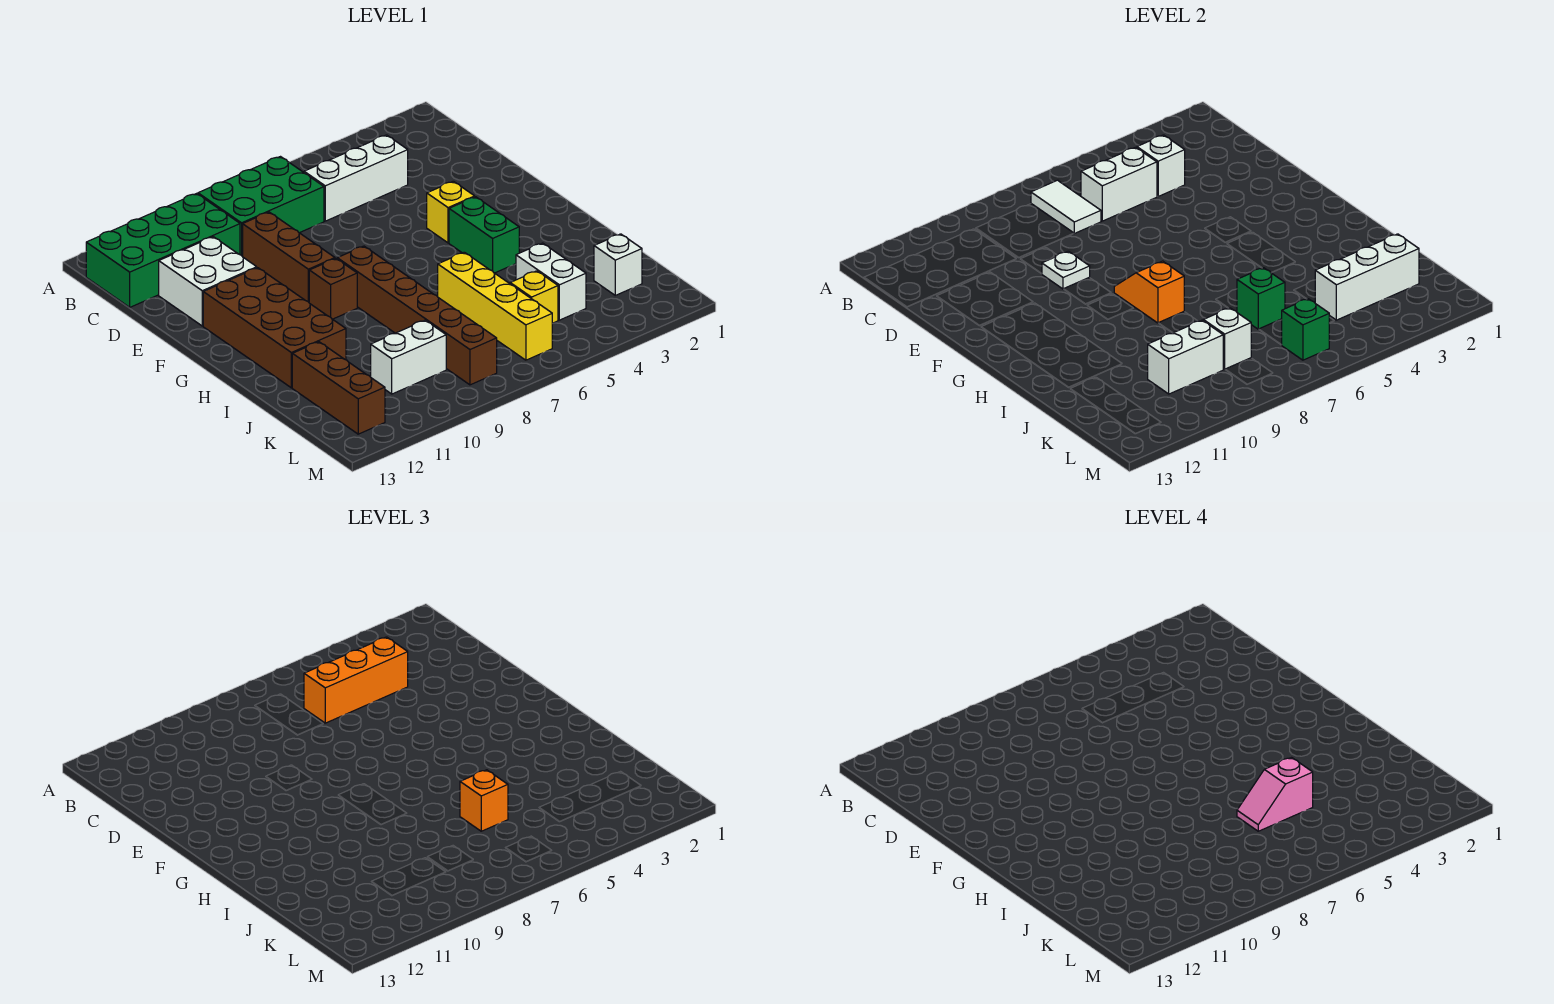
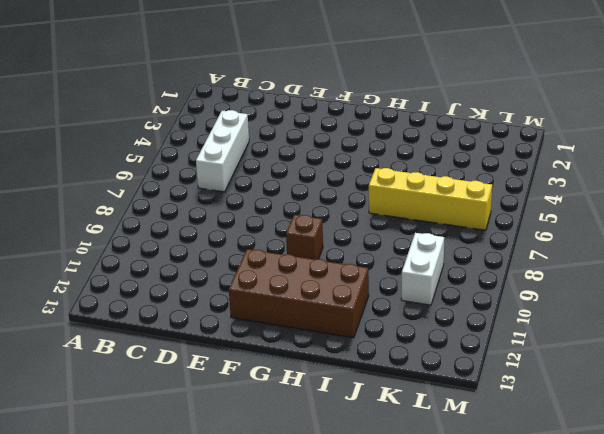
none -> green brick B7:C9 level 1
none -> green brick B10:C13 level 1
none -> brown brick D9:F9 level 1

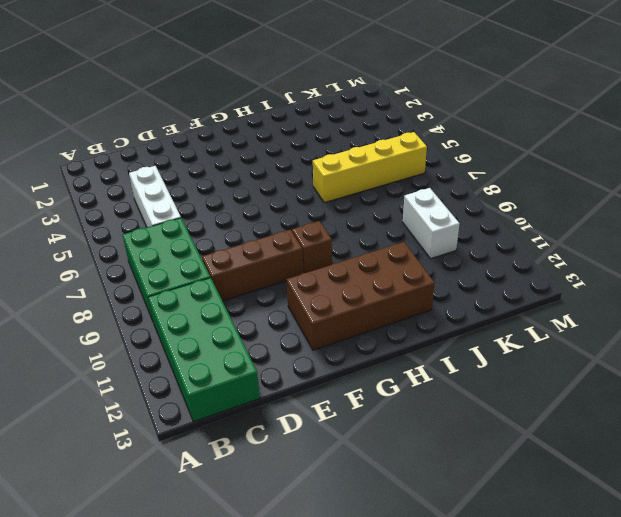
none -> white brick D11:E12 level 1
none -> yellow brick F4 level 1
none -> green brick G4:H4 level 1

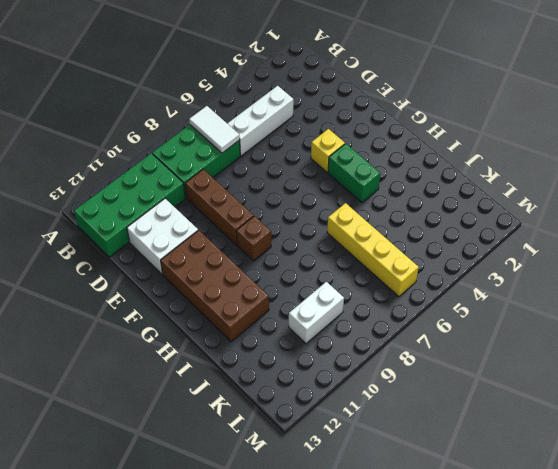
none -> brown brick G8:L8 level 1
none -> white brick J4:K4 level 1
none -> brown brick J12:L12 level 1

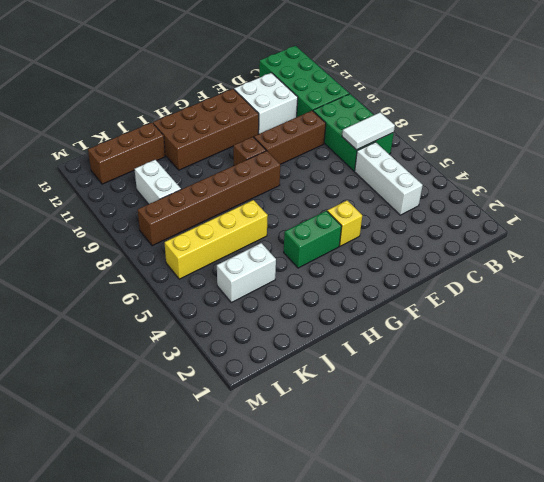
none -> white brick K2 level 1
none -> yellow brick K5 level 1
none -> white brick C4 level 2

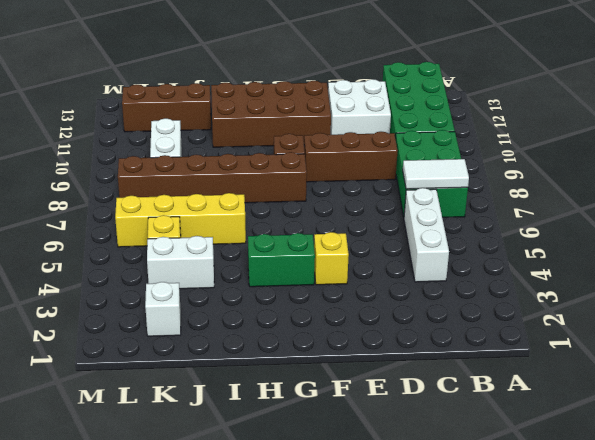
none -> white brick C4 level 2
none -> white brick C5:C6 level 2
none -> white plate E9 level 2

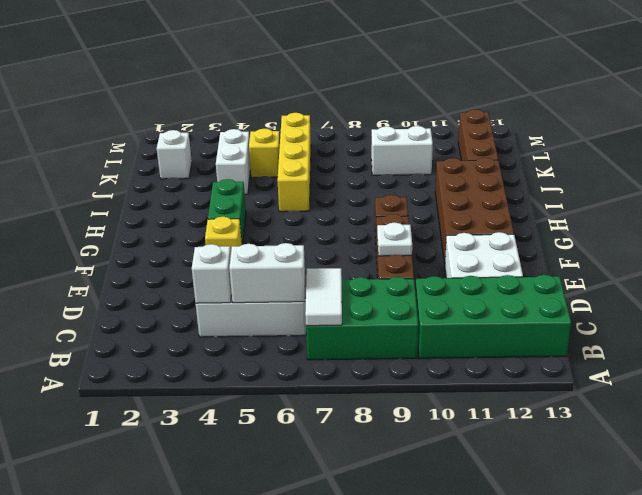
none -> brown brick G8:L8 level 1
none -> orange slope G8:H8 level 2 top H
none -> green brick J6 level 2

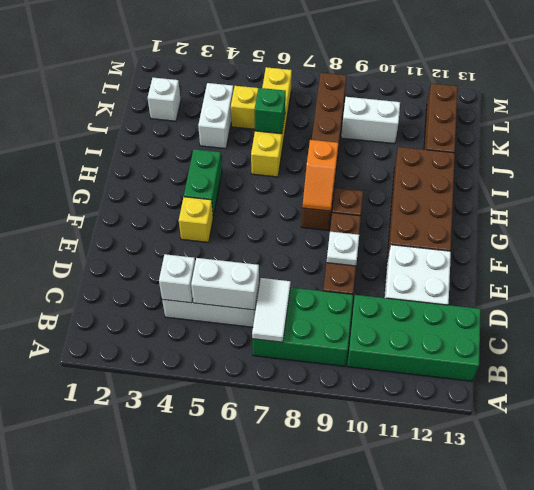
none -> white brick K2:K4 level 2
none -> white brick K8 level 2
none -> white brick K9:K10 level 2

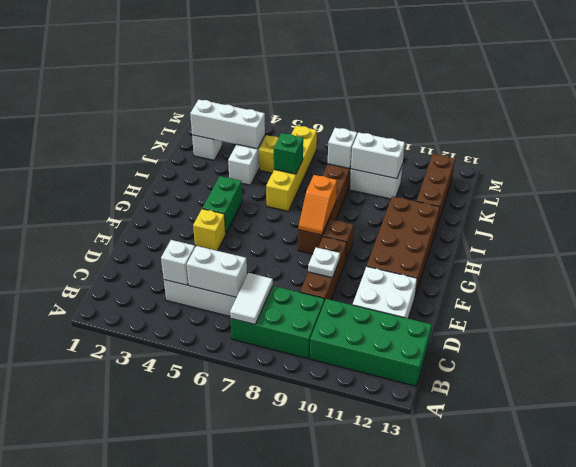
none -> green brick L6 level 2
none -> orange brick C4:C6 level 3
none -> orange brick J6 level 3

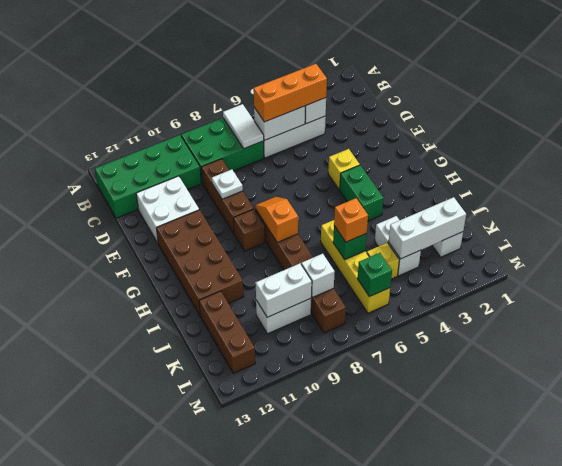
none -> pink slope J5:J6 level 4 top 5

